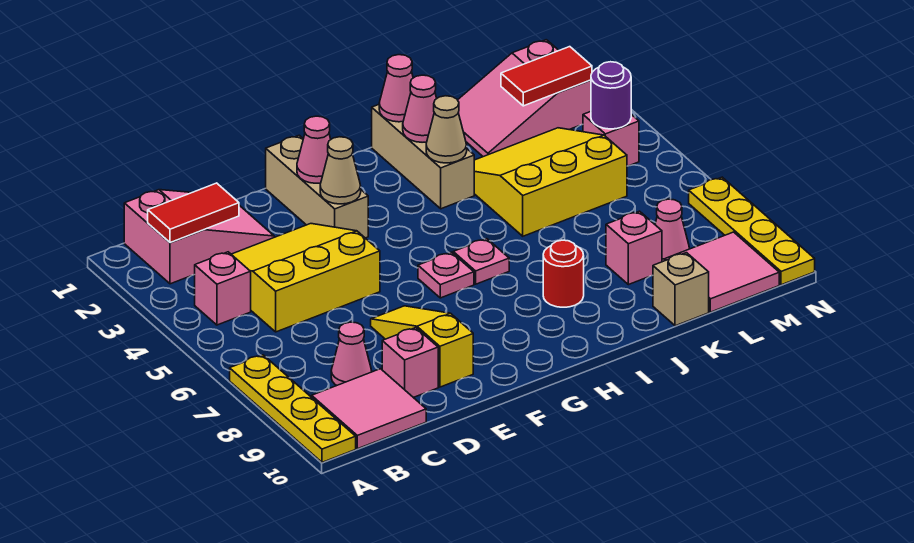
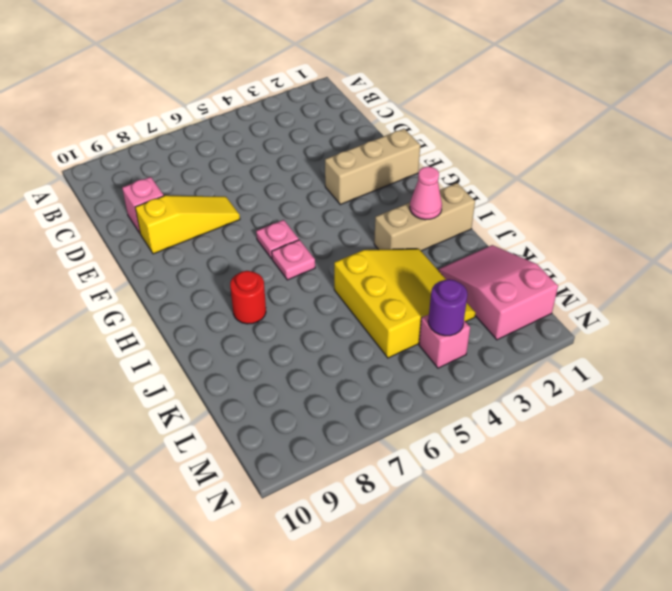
none -> yellow plate A7:A10 level 1
none -> pink slope B1:D2 level 1 top B
none -> pink brick B4 level 1

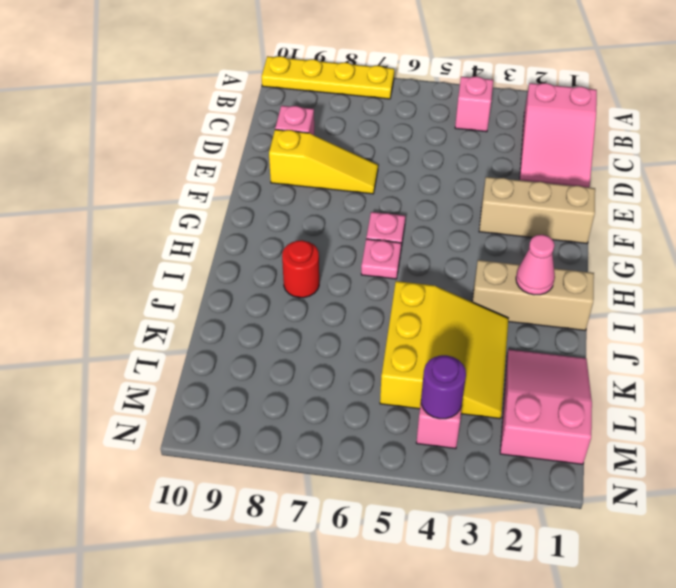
none -> pink tile B9:C10 level 1
none -> yellow slope C3:E5 level 1 top 5
none -> pink cone C8 level 1

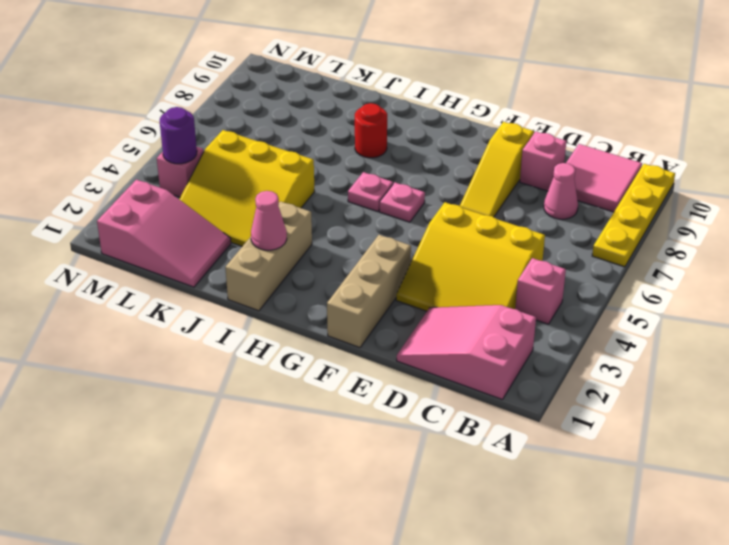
none -> pink brick K8 level 1
none -> tan brick K10 level 1
none -> pink cone L8 level 1

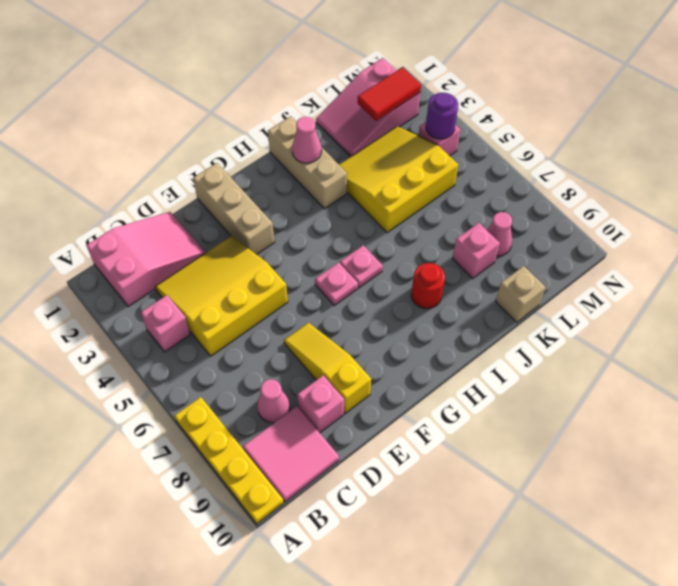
none -> pink tile L9:M10 level 1
none -> yellow plate N7:N10 level 1
none -> red tile B2:C2 level 2

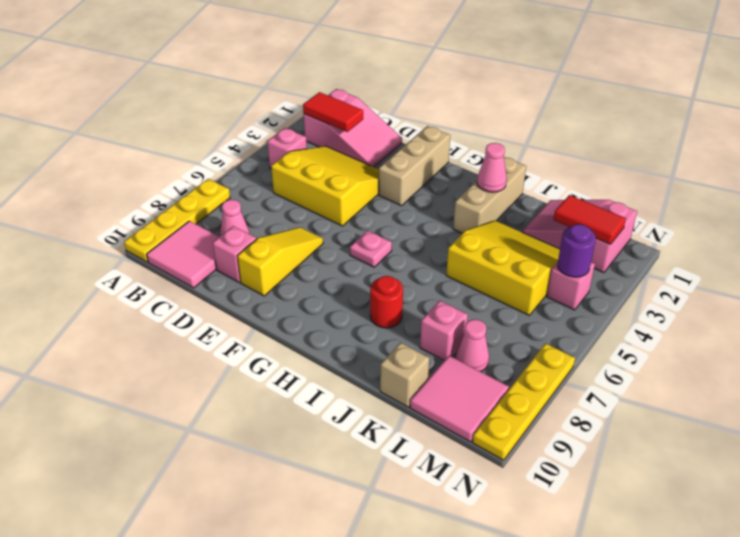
none -> pink plate H6 level 1
none -> pink cone F2 level 2
none -> tan cone F3 level 2

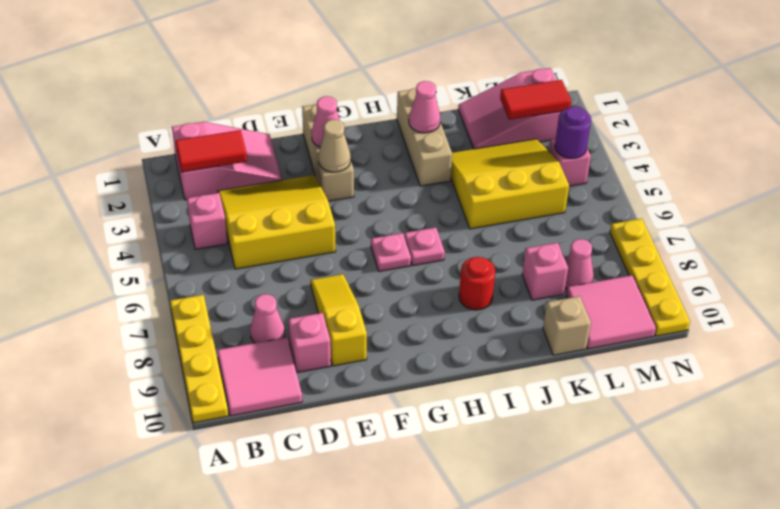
none -> pink cone I1 level 2
none -> tan cone I3 level 2

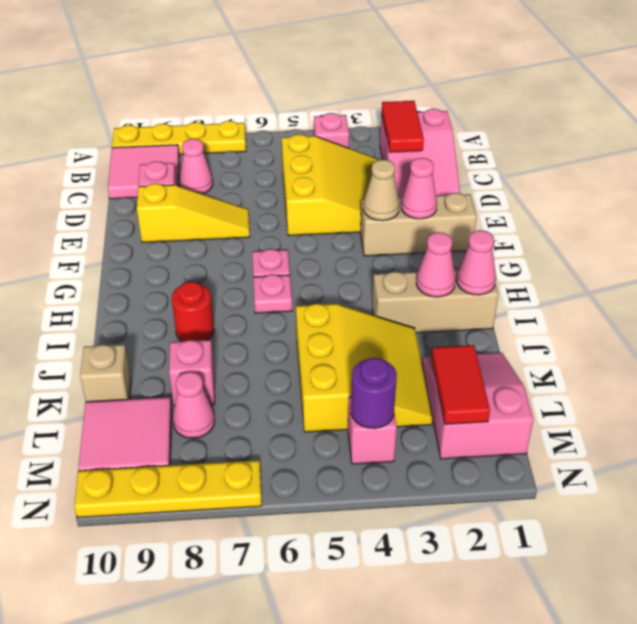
none -> tan cone I3 level 2

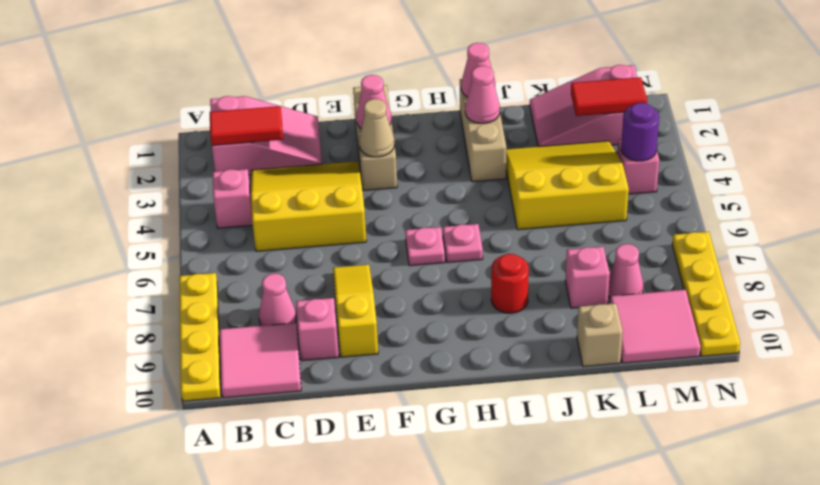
none -> tan cone I3 level 2

